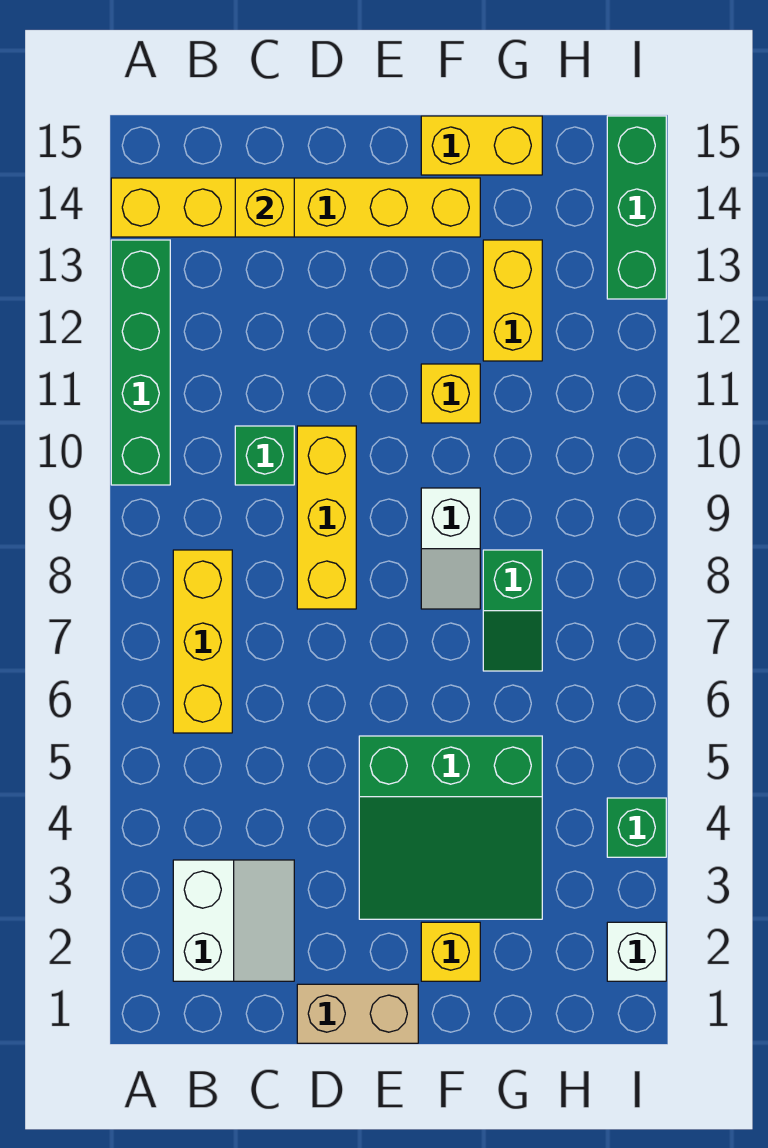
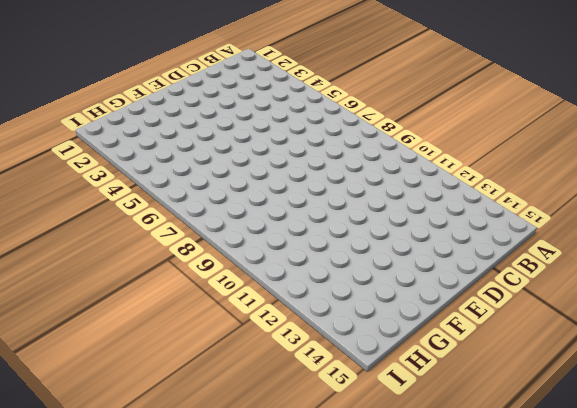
none -> green brick A10:A13 level 1
none -> yellow brick A14:F14 level 1
none -> white slope B2:C3 level 1 top B

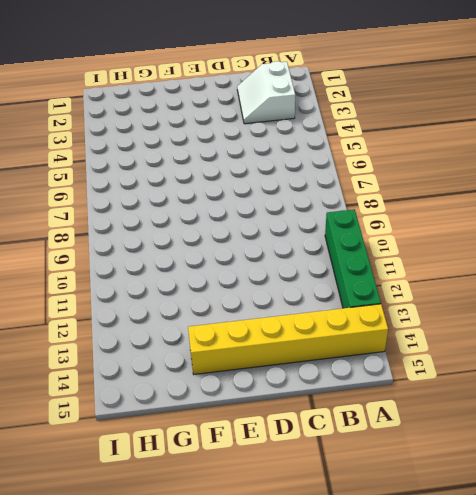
none -> yellow brick B6:B8 level 1
none -> green brick C10 level 1
none -> tan brick D1:E1 level 1

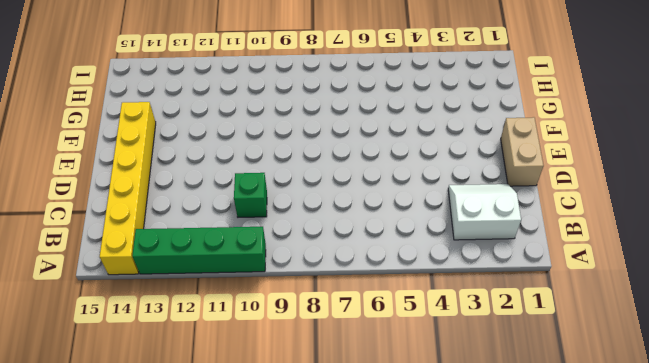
none -> yellow brick B6:B8 level 1
none -> yellow brick D8:D10 level 1
none -> green slope E3:G5 level 1 top 5

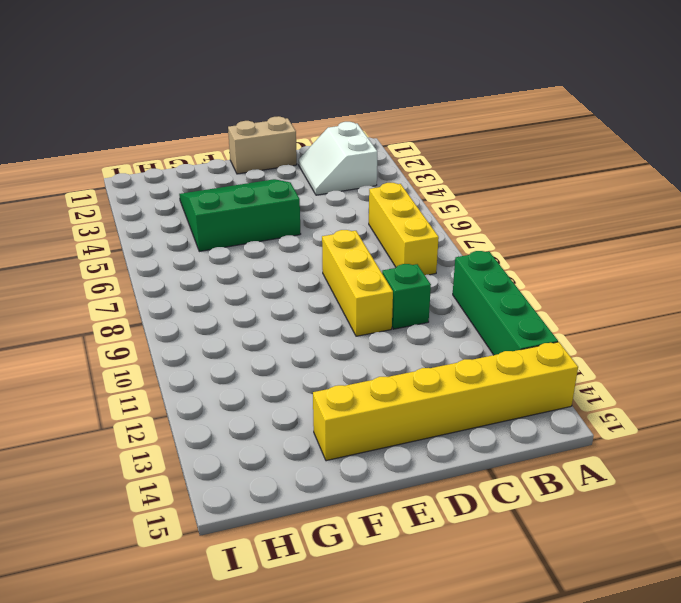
none -> yellow brick F2 level 1
none -> white slope F8:F9 level 1 top 9
none -> yellow brick F11 level 1

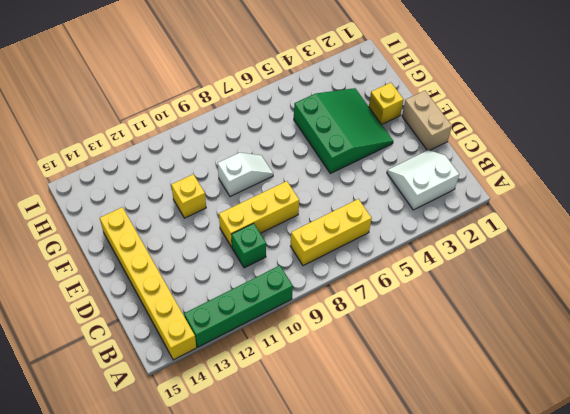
none -> yellow brick F15:G15 level 1
none -> green slope G7:G8 level 1 top 8
none -> yellow brick G12:G13 level 1

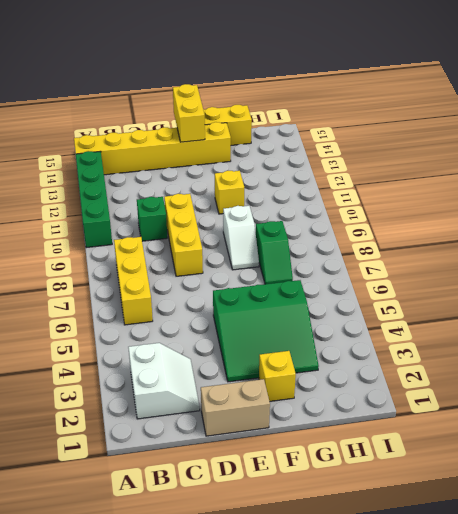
yellow brick E14:E15 level 2 -> yellow brick G12:G13 level 1
none -> white brick I2 level 1
none -> green brick I4 level 1
none -> green brick I13:I15 level 1

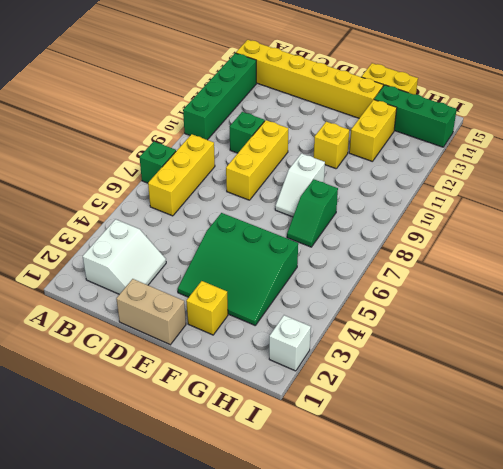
green brick A7 level 1 -> green brick I4 level 1
green brick G14:I14 level 1 -> green brick I13:I15 level 1
none -> yellow brick C14 level 2

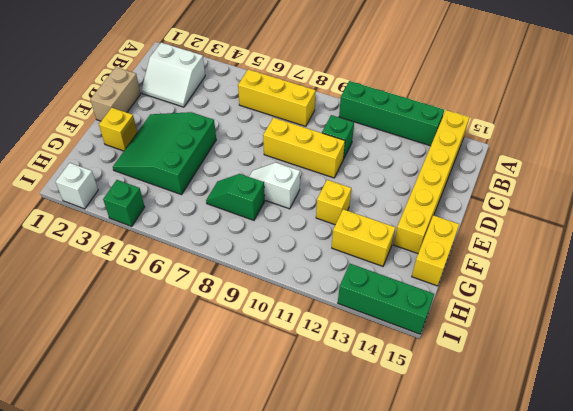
none -> yellow brick C14 level 2

